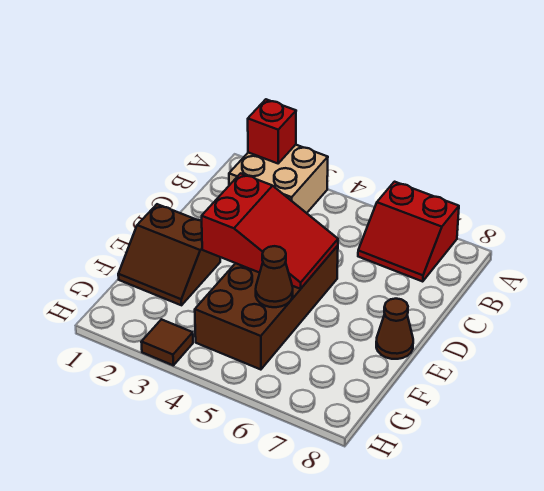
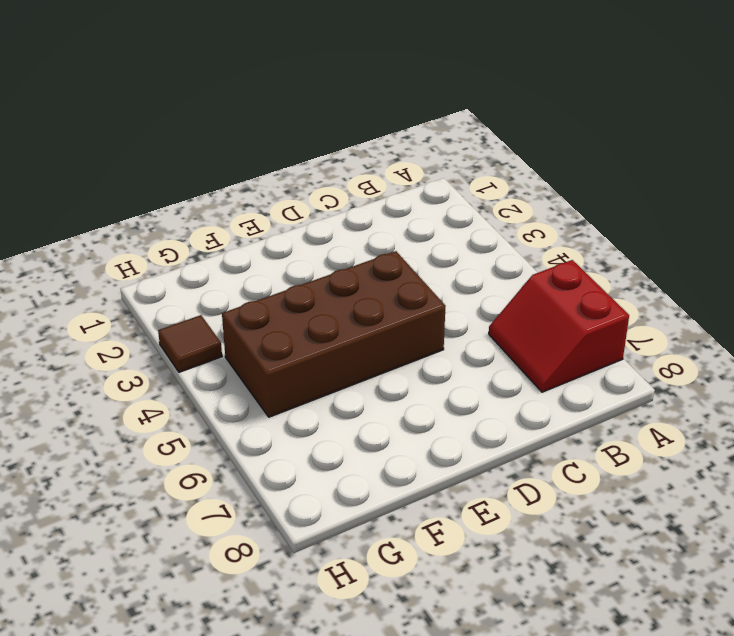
none -> tan brick A2:B3 level 1
none -> brown slope E1:F2 level 1 top E

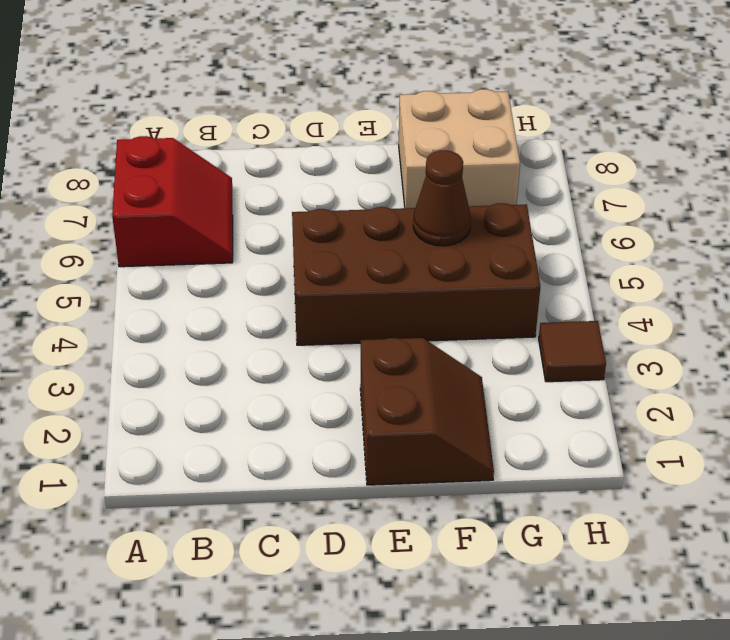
tan brick F7:G8 level 1 -> tan brick A2:B3 level 1
none -> brown cone E8 level 1
none -> red brick A2 level 2

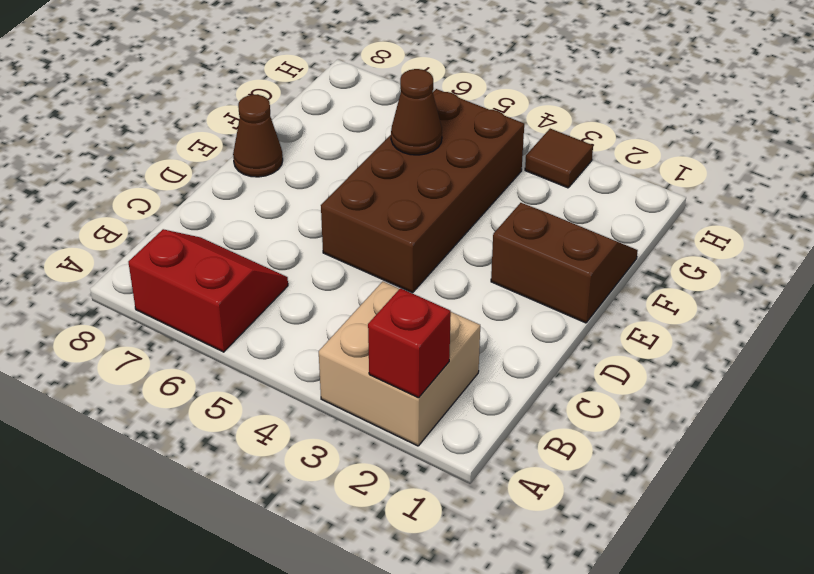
none -> red slope D3:E5 level 2 top 3

